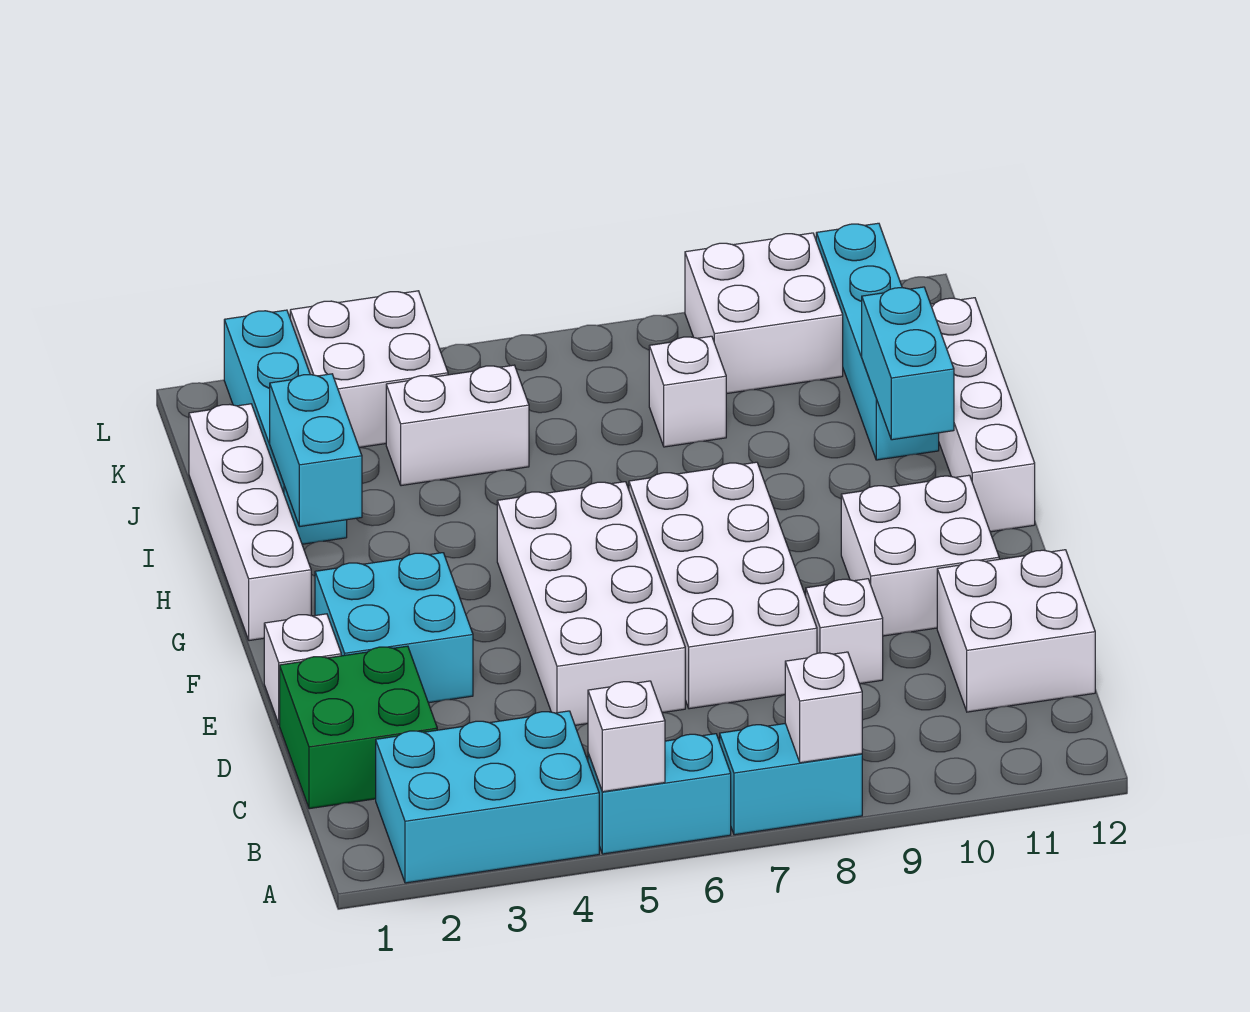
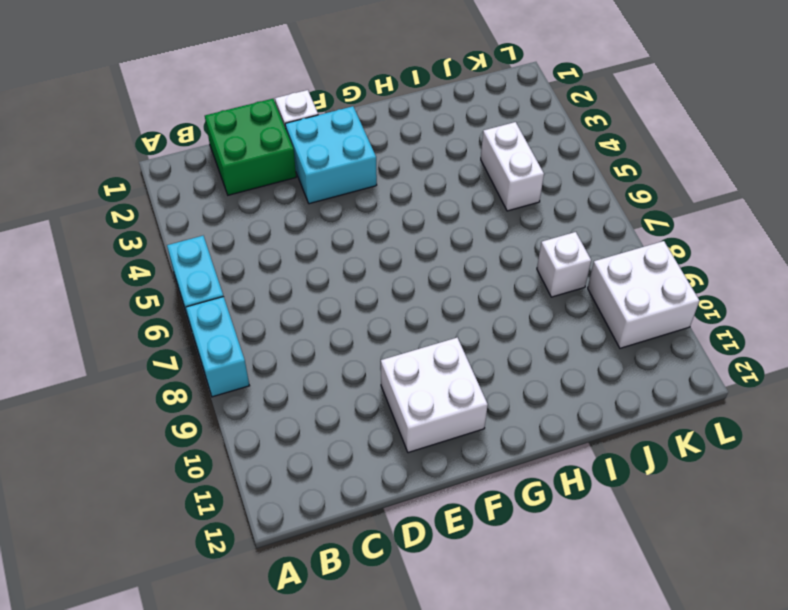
none -> cyan brick A2:B4 level 1
none -> white brick C11:D12 level 1
none -> white brick D5:G6 level 1

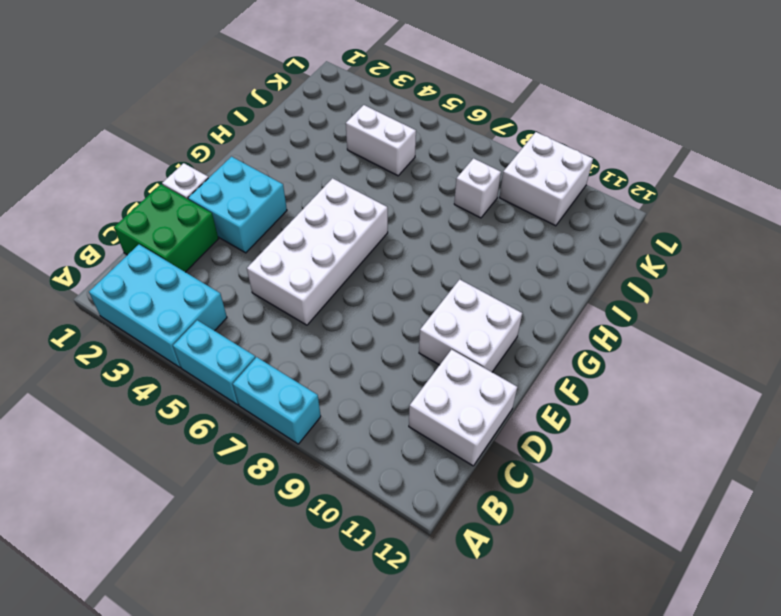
none -> white brick D7:G8 level 1
none -> white brick D9 level 1
none -> white brick G1:J1 level 1

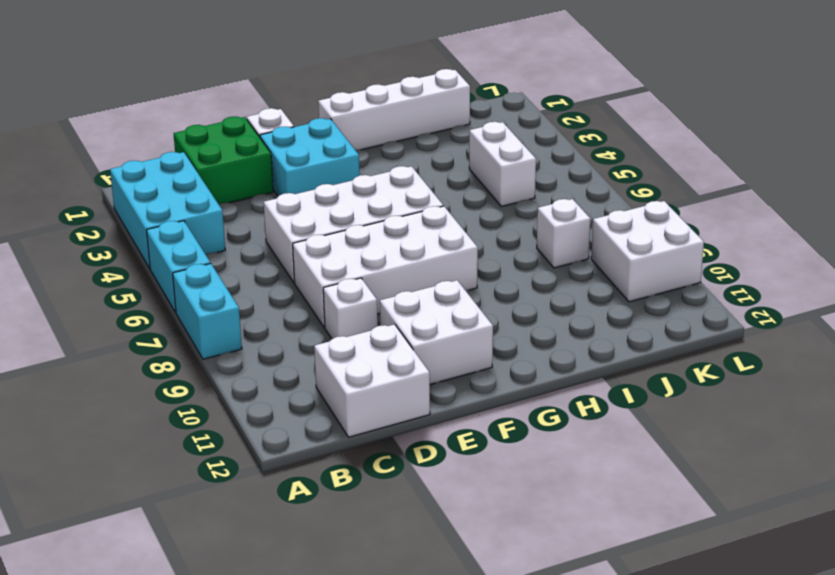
none -> white brick G12:J12 level 1
none -> cyan brick I2:L2 level 1
none -> cyan brick I11:L11 level 1

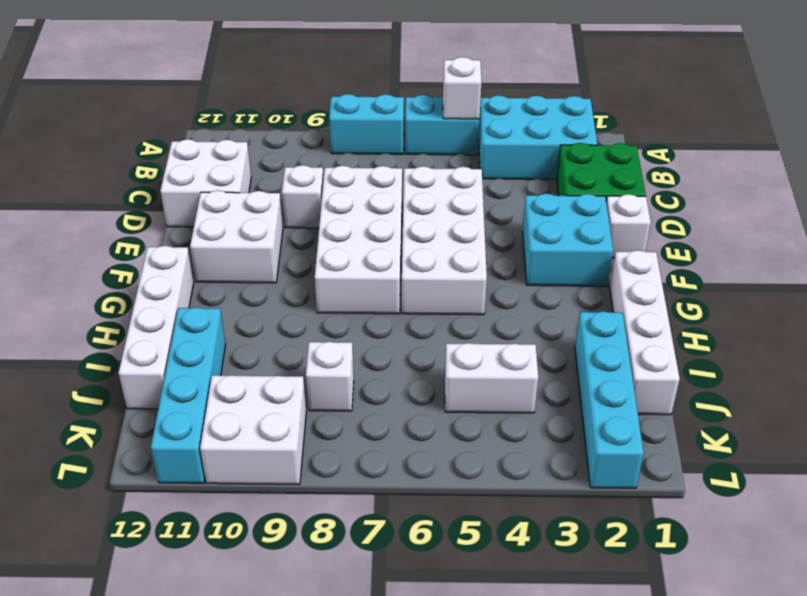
none -> white brick K3:L4 level 1
none -> white brick A8 level 2
none -> cyan brick H2:I2 level 2

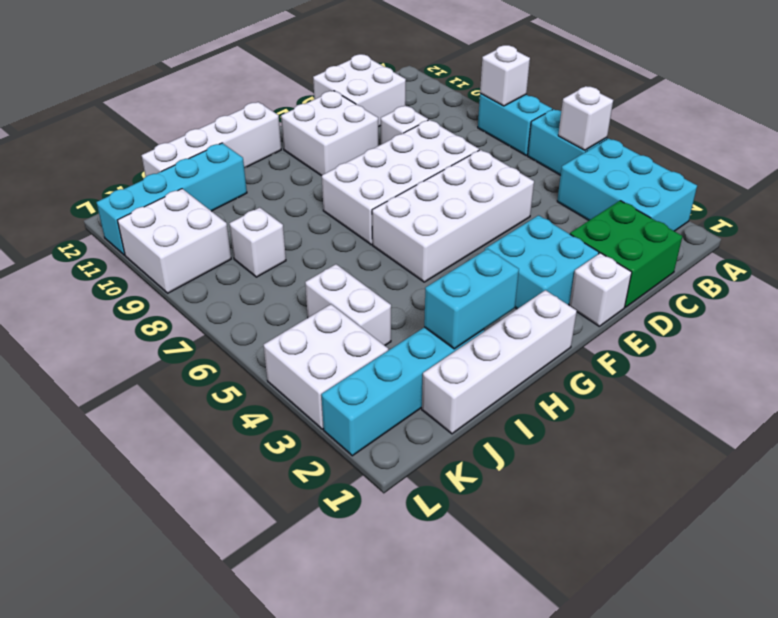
none -> cyan brick H11:I11 level 2

